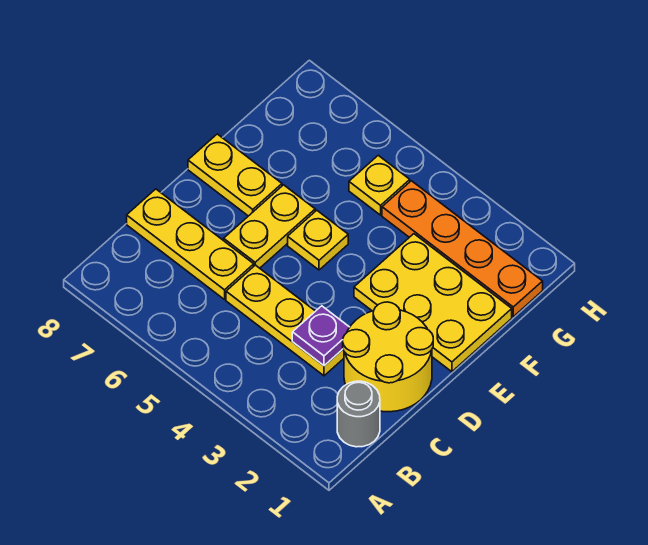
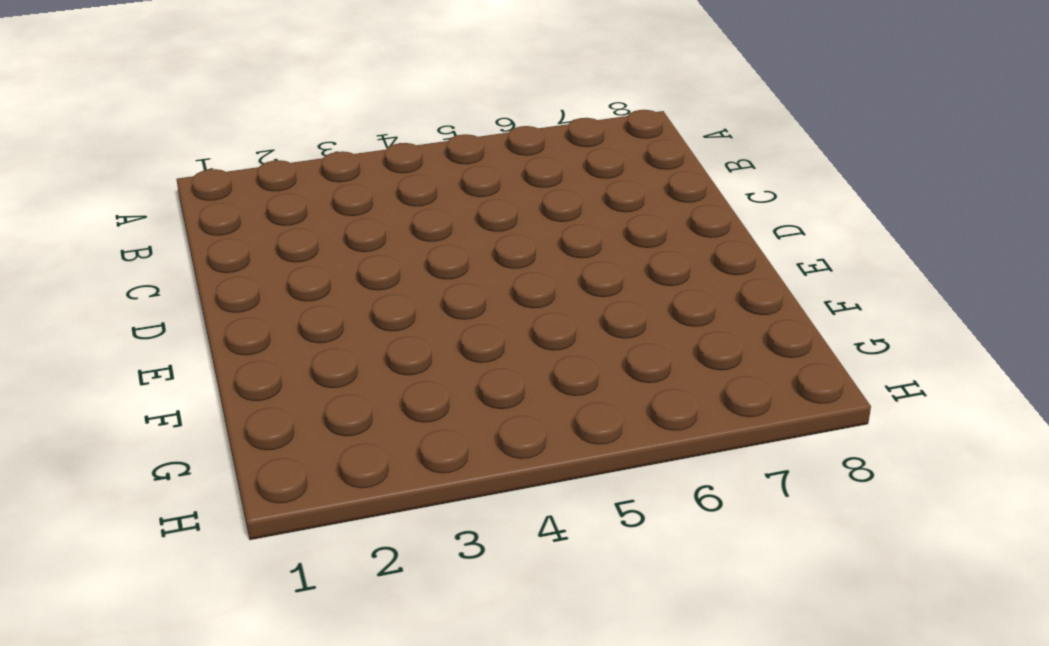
none -> grey round brick B1 level 1
none -> yellow round brick C1:D2 level 1

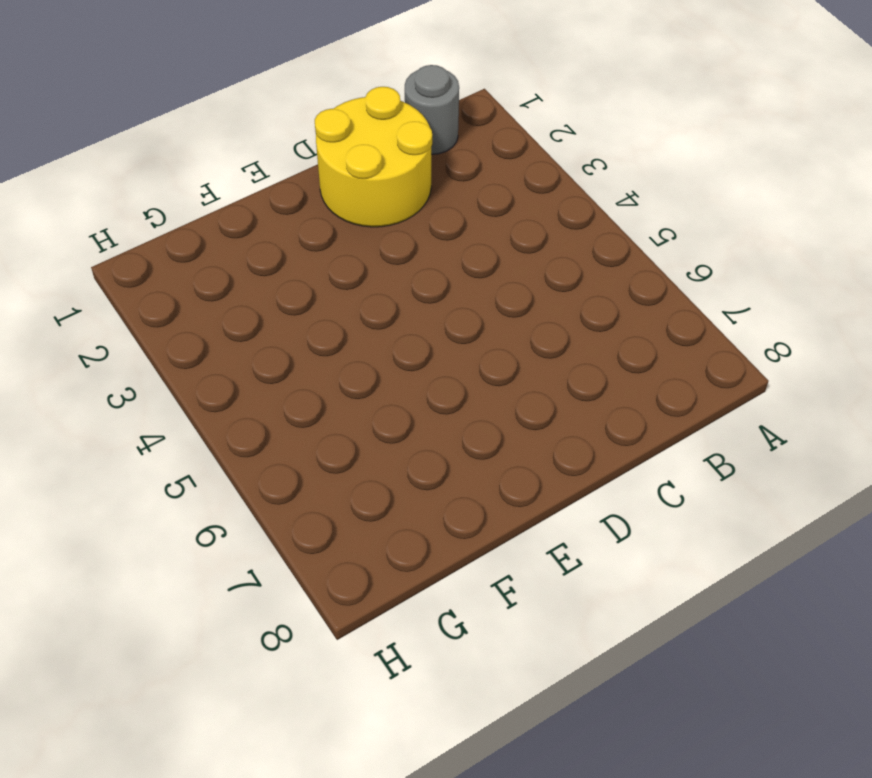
none -> yellow plate C3:C5 level 1
none -> yellow plate C6:C8 level 1

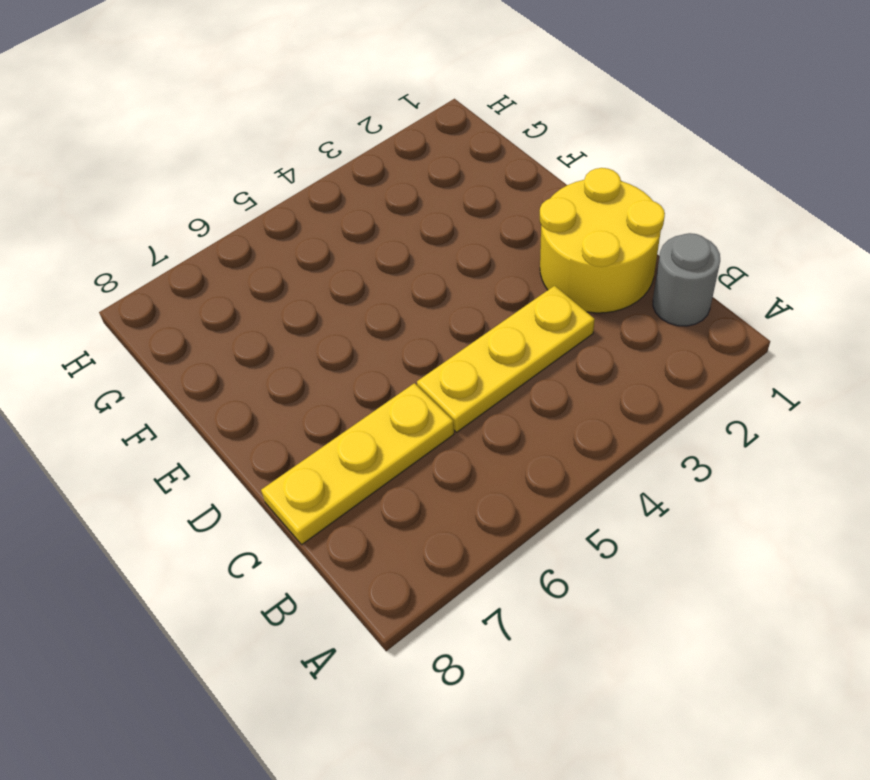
none -> yellow plate D6:E6 level 1
none -> yellow plate E1:F3 level 1

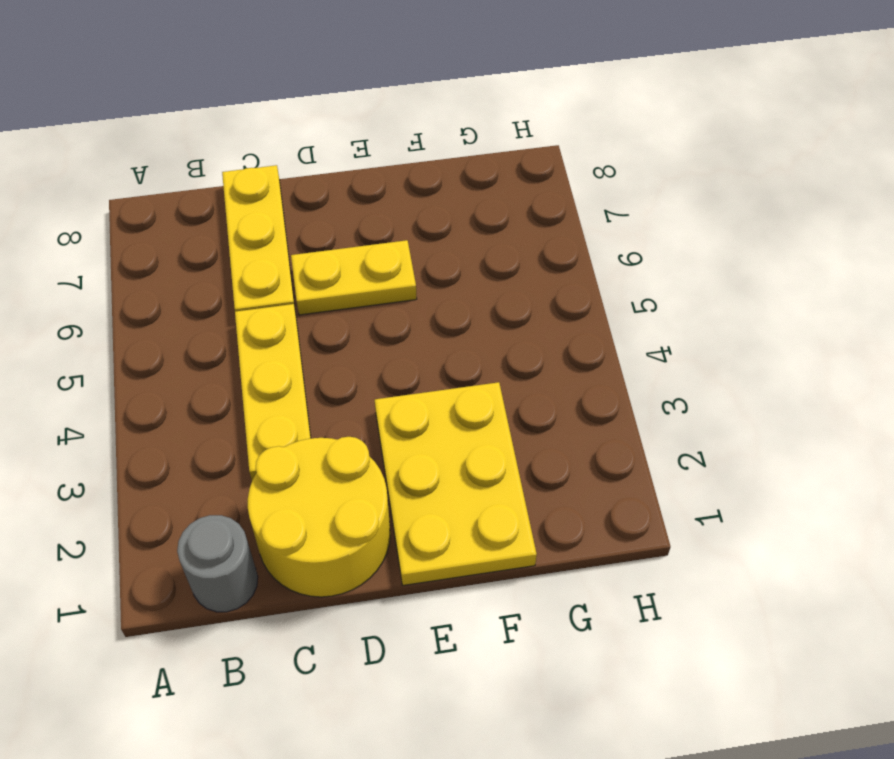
none -> yellow plate E5 level 1
none -> yellow plate E7:E8 level 1

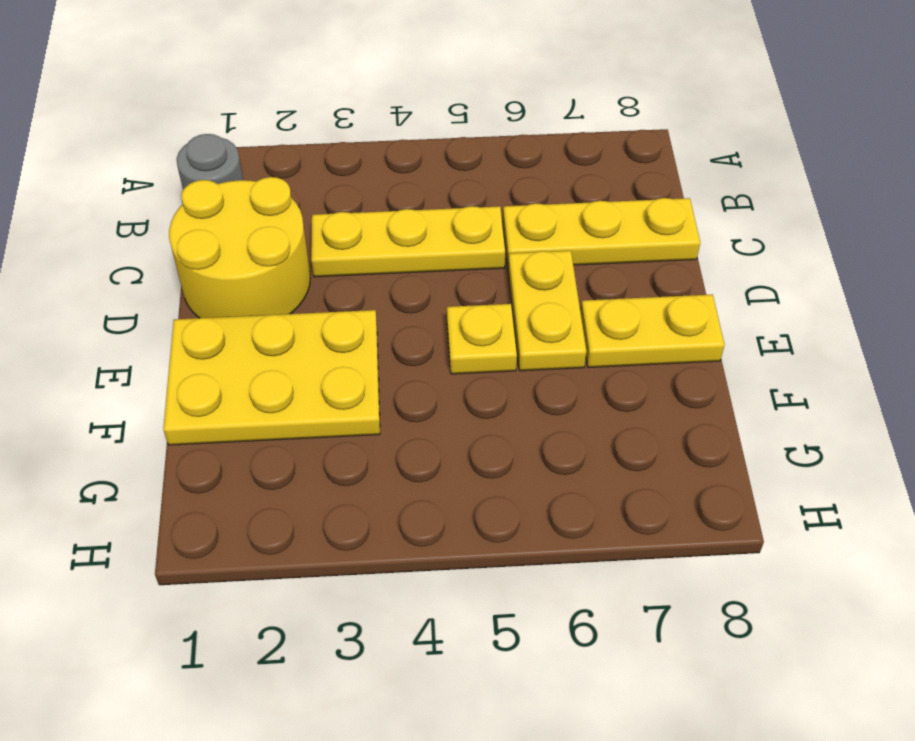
none -> orange plate G1:G4 level 1
none -> yellow plate G5 level 1

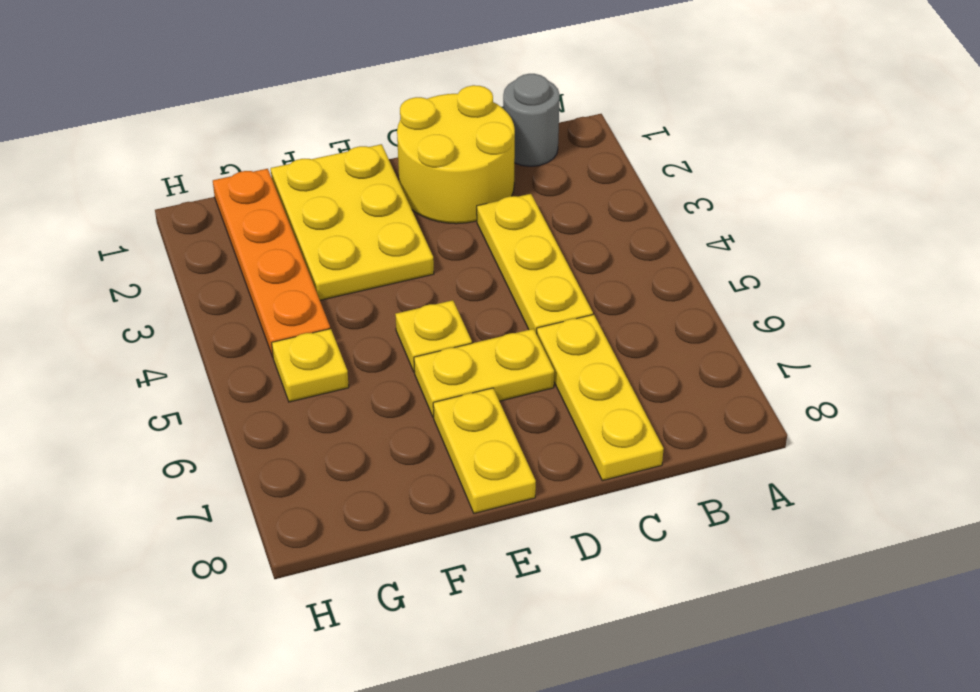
none -> purple plate C3 level 2

